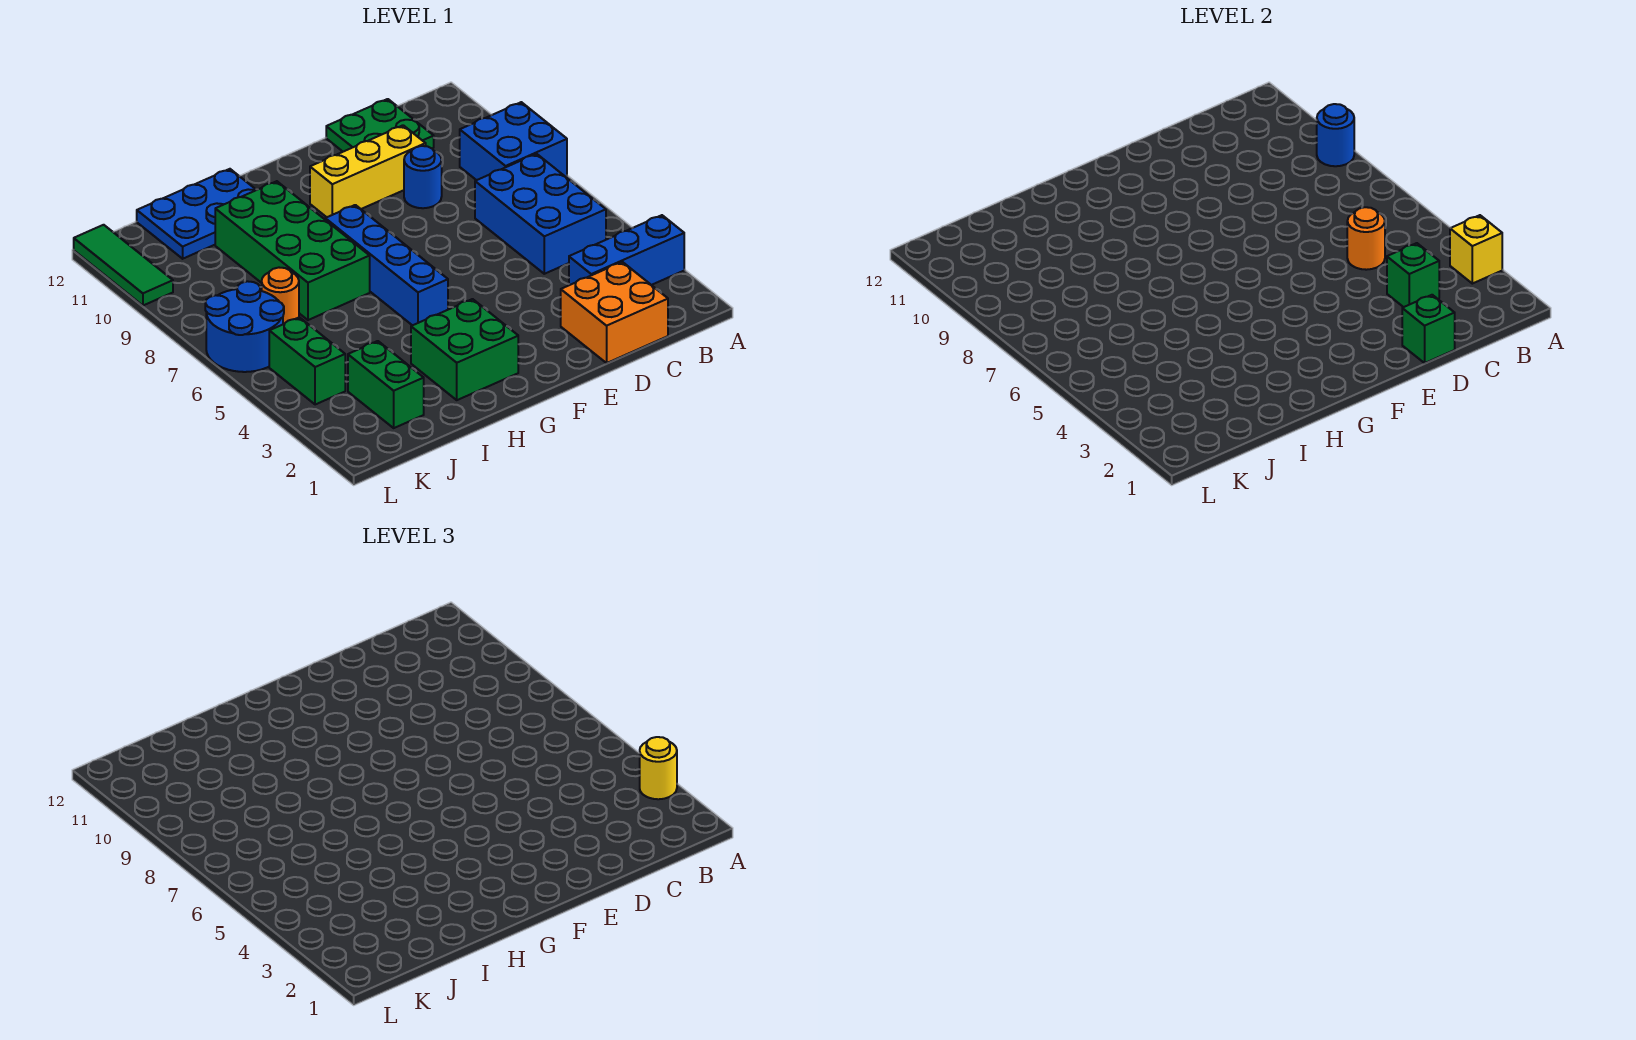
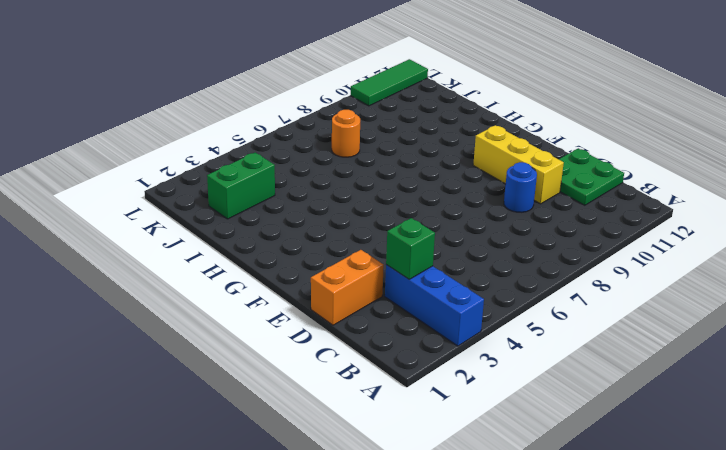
orange brick D1:D2 level 1 -> orange brick C1:D2 level 1
none -> blue brick A8:B9 level 1
none -> blue brick B5:C7 level 1
none -> green brick G2:H3 level 1

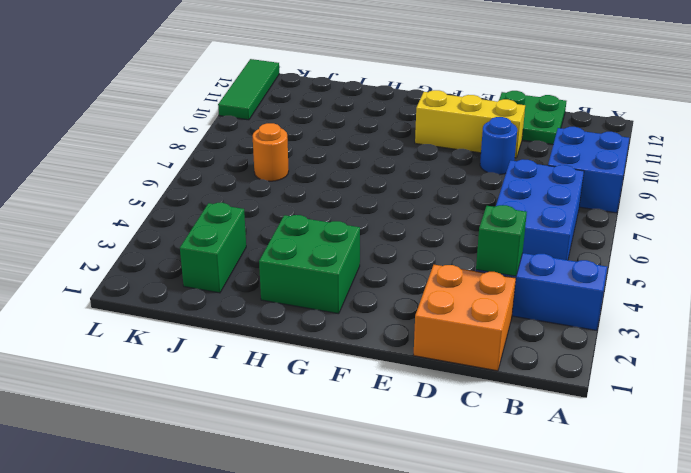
none -> blue brick G5:G8 level 1
none -> green brick H7:I10 level 1
none -> blue plate H11:J12 level 1

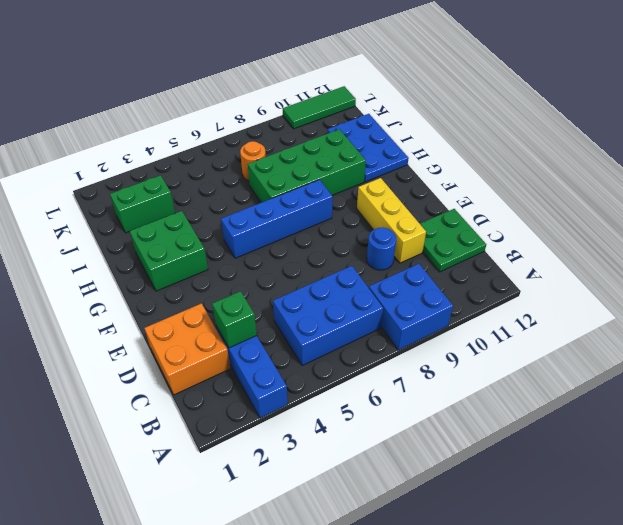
none -> green brick K4:K5 level 1
none -> blue round brick K6:L7 level 1
none -> yellow brick A3 level 2

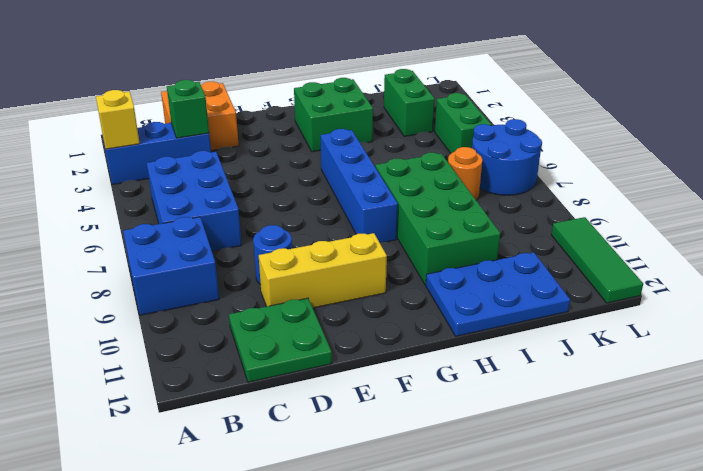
none -> blue round brick A9 level 2
none -> orange round brick C5 level 2
none -> green brick D1 level 2

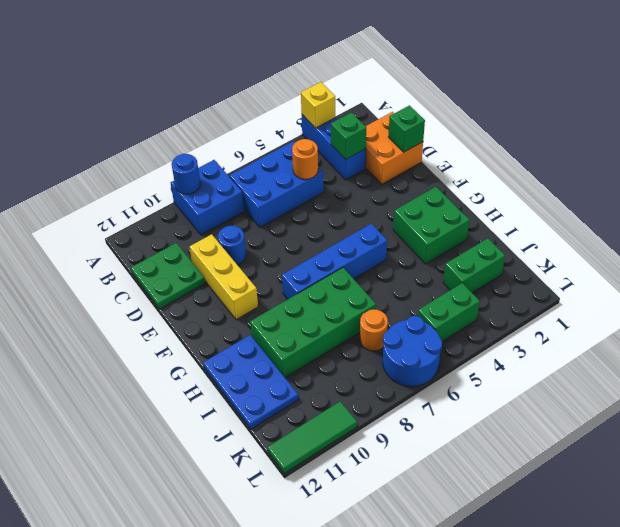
none -> yellow round brick A3 level 3

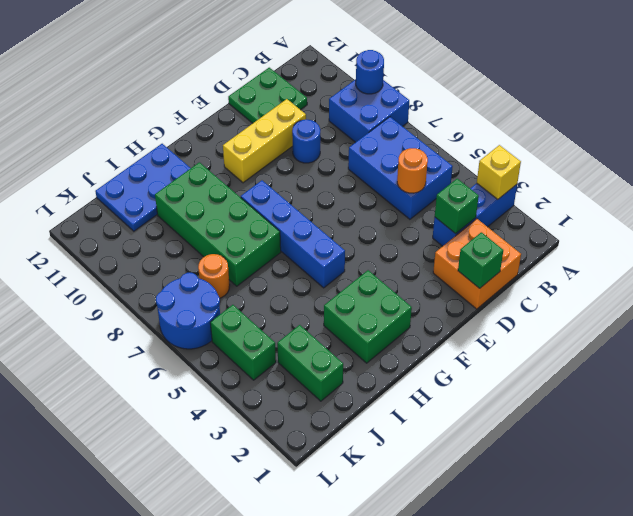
none -> green tile L10:L12 level 1
none -> yellow round brick A3 level 3

